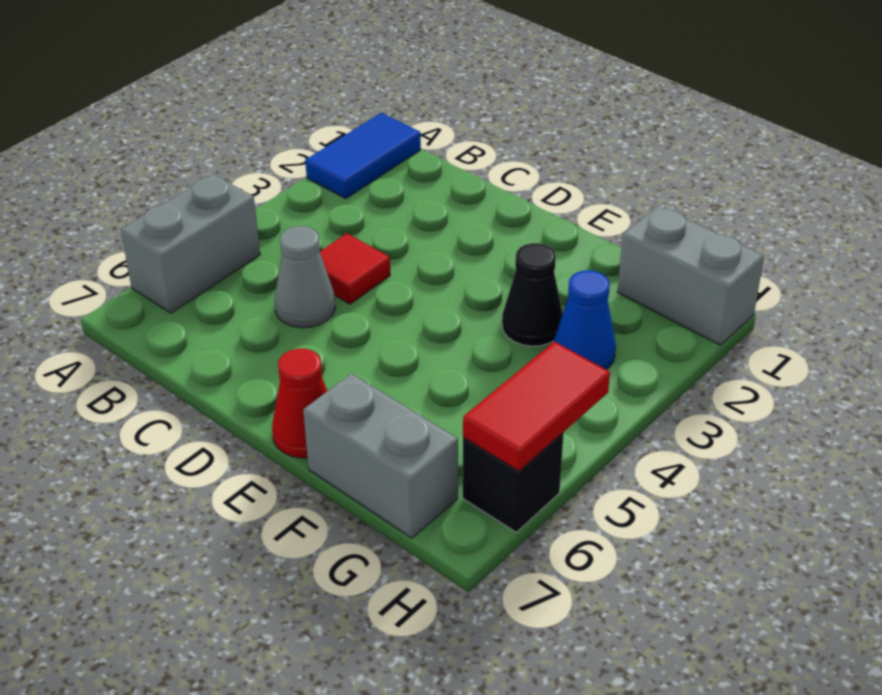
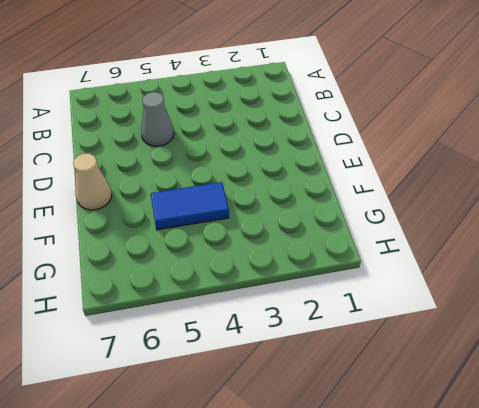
tan cone E7 level 1 -> red cone E7 level 1
blue tile F4:F5 level 1 -> blue tile A1:A2 level 1
none -> grey brick A5:A6 level 1
none -> red tile C4 level 1

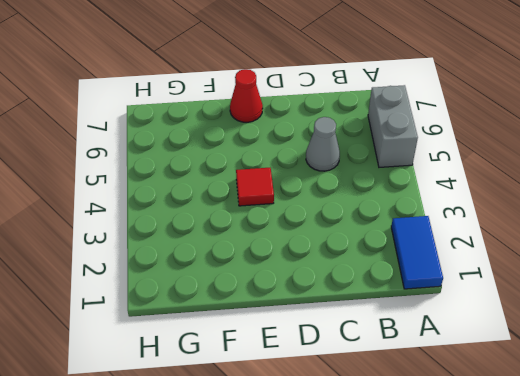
red tile E4 level 1 -> red tile C4 level 1
none -> black cone F3 level 1
none -> grey brick F7:G7 level 1

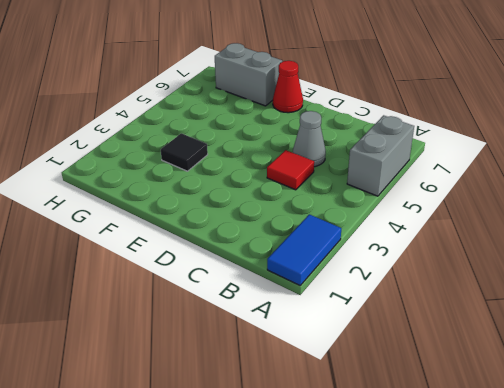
black tile F3 level 1 -> black cone F3 level 1
none -> grey brick G1:H1 level 1
none -> blue cone G3 level 1

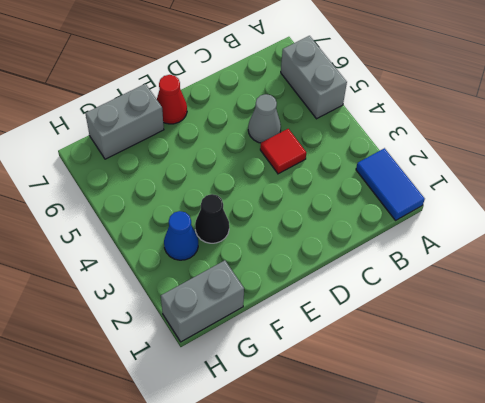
none -> black brick H6 level 1
none -> red tile H5:H6 level 2

